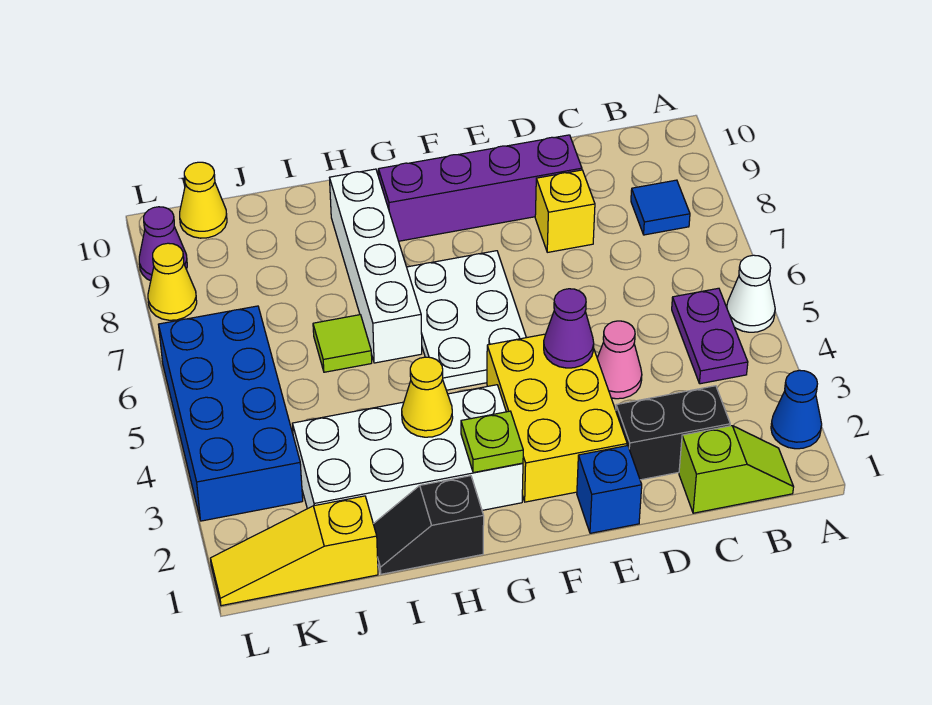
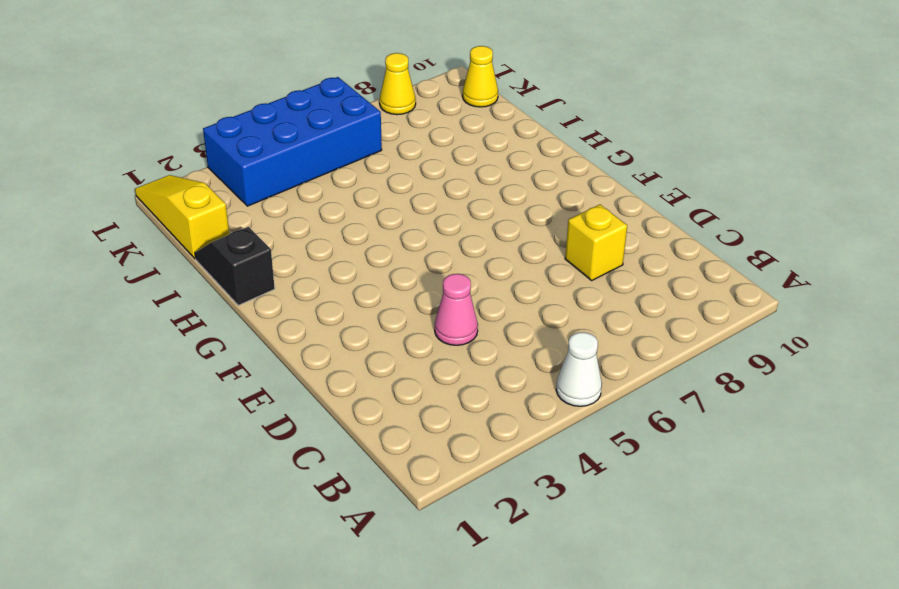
none -> blue cone A2 level 1
none -> lime slope B1:C1 level 1 top C
none -> purple plate B4:B5 level 1

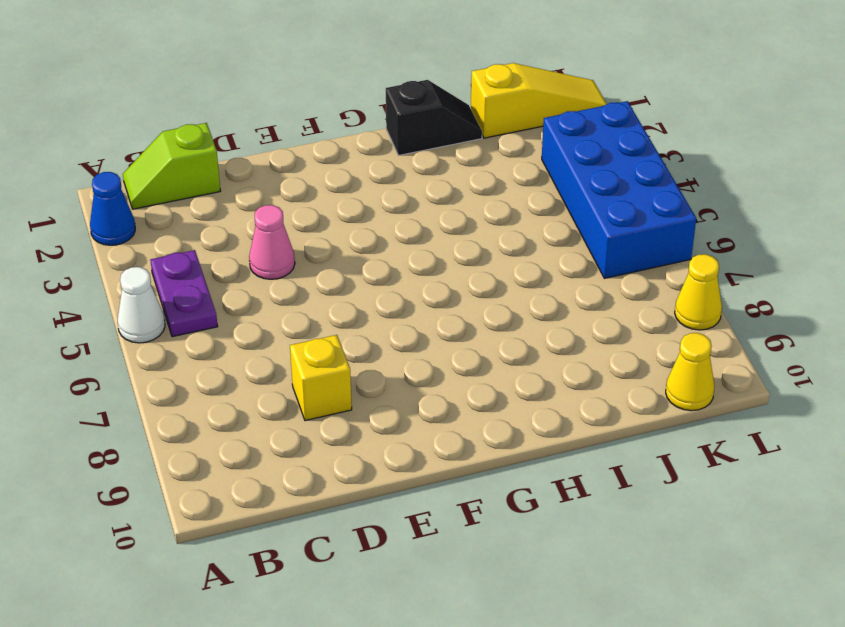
none -> blue tile B8 level 1
none -> black brick C2:D2 level 1
none -> purple brick D9:G9 level 1

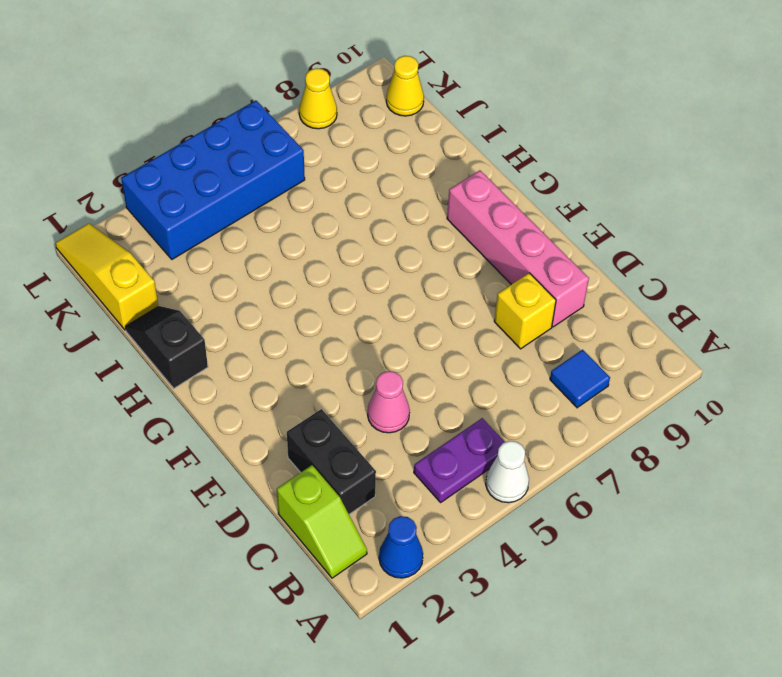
pink brick D9:G9 level 1 -> purple brick D9:G9 level 1
none -> blue brick E1 level 1
none -> yellow brick E2:F4 level 1
none -> white plate F5:G7 level 1

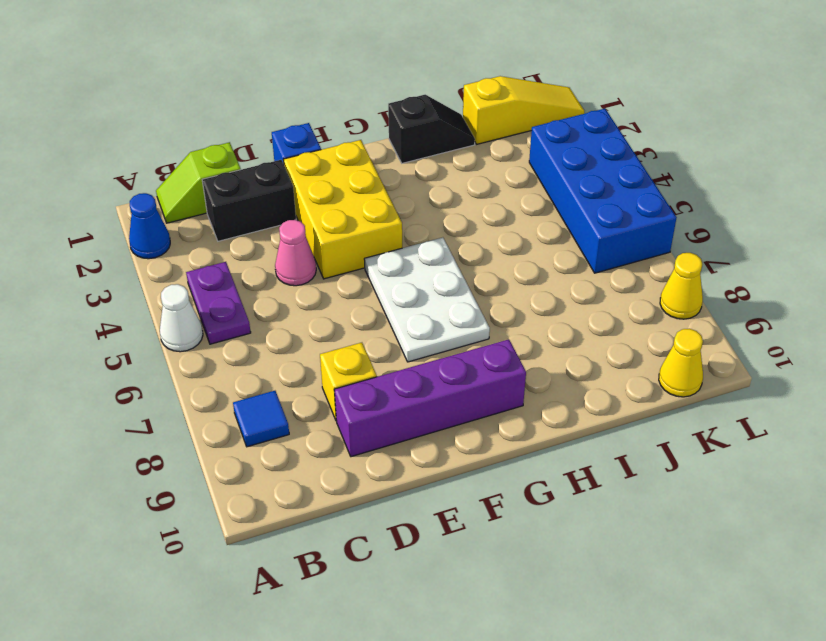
none -> white brick G2:J3 level 1
none -> white brick H6:H9 level 1
none -> lime tile I6 level 1

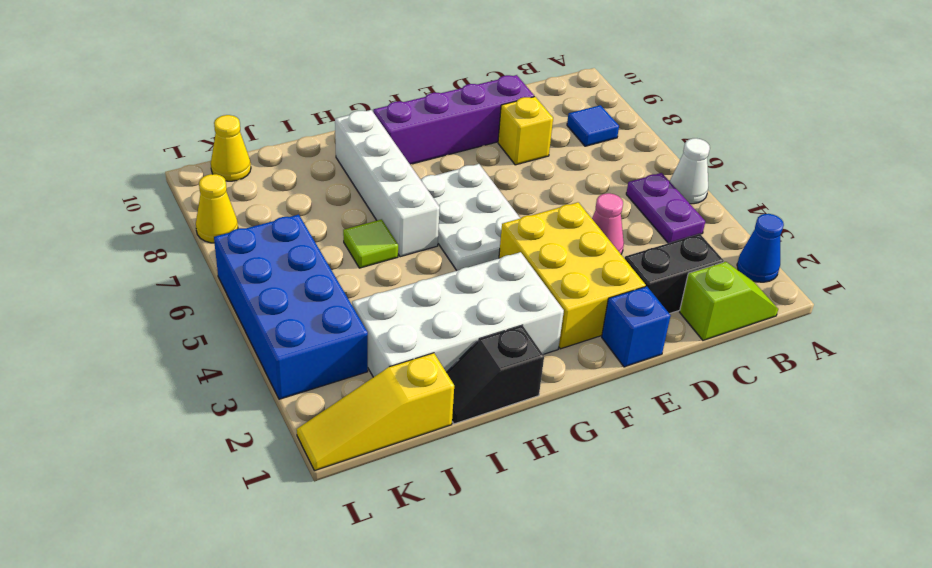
none -> purple cone L9 level 1
none -> purple cone E4 level 2
none -> lime plate G2 level 2

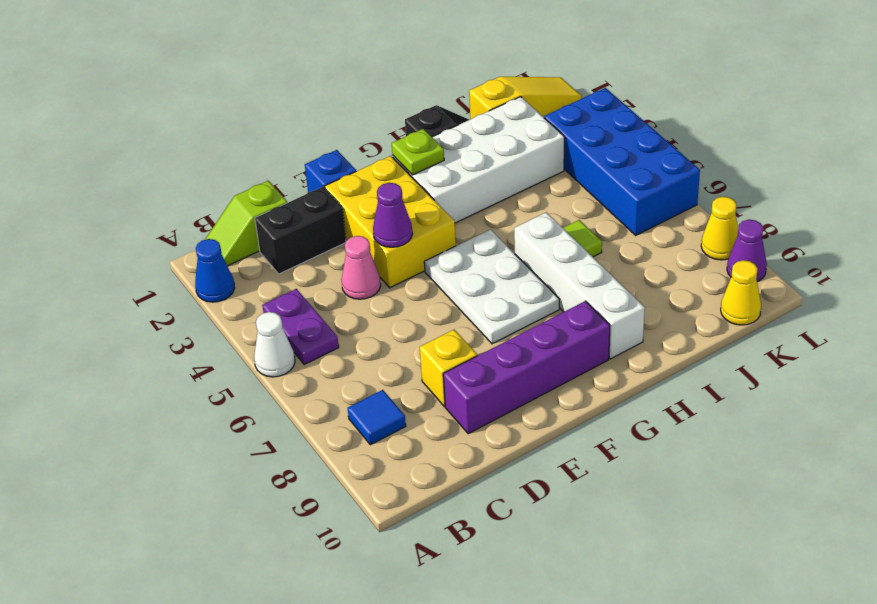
none -> yellow cone H3 level 2

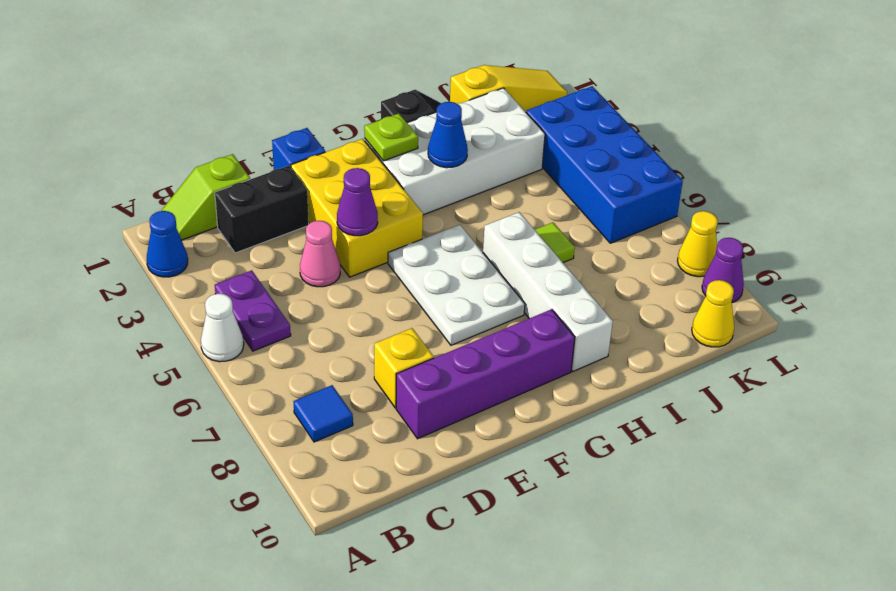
blue cone H3 level 2 -> yellow cone H3 level 2

